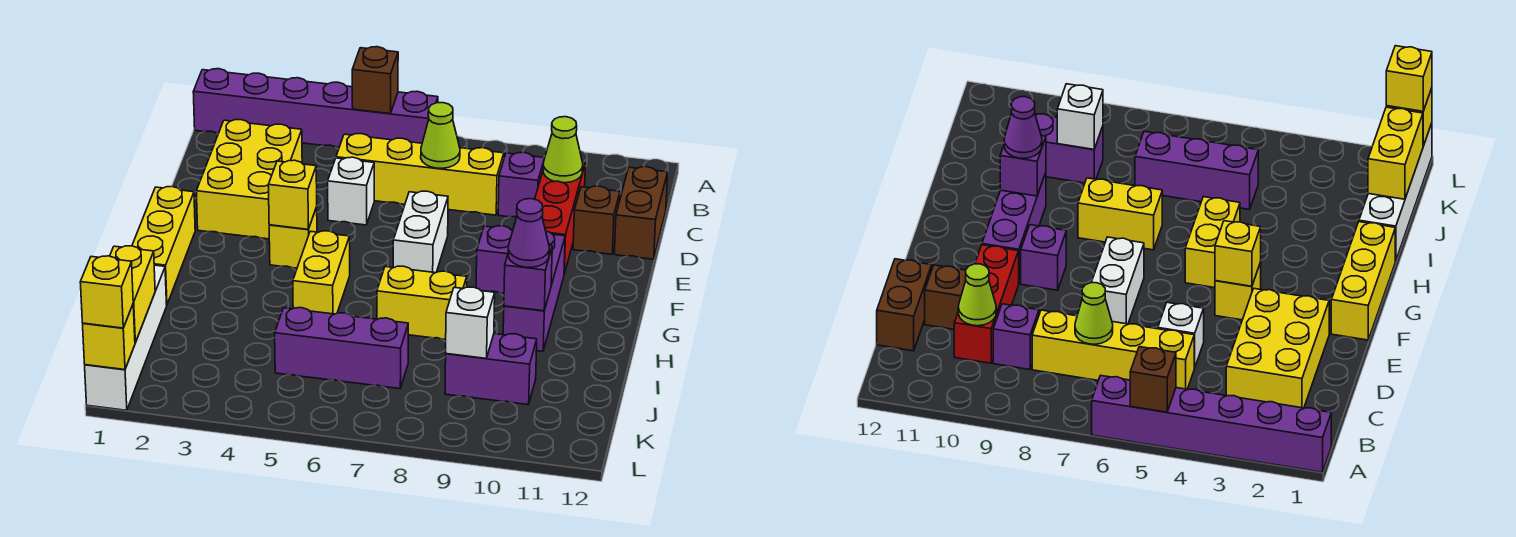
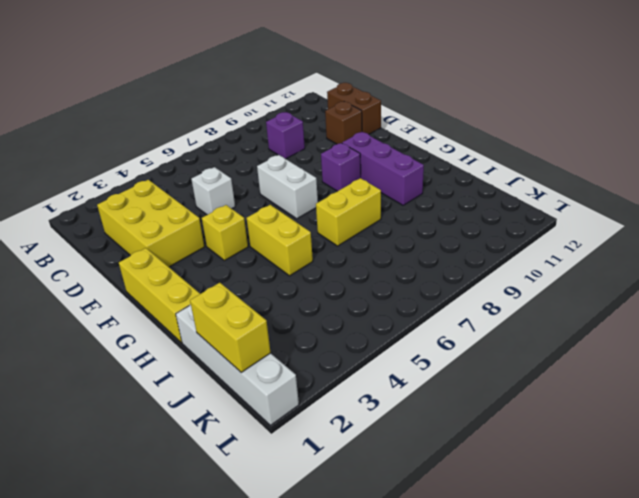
none -> purple brick A1:A6 level 1
none -> yellow brick C5:C8 level 1
none -> red brick C10:E10 level 1

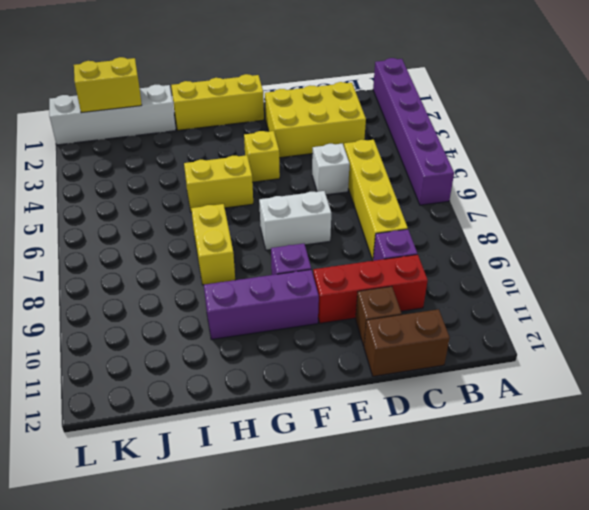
none -> purple brick J5:J7 level 1
none -> purple brick J9:J10 level 1
none -> brown brick A5 level 2

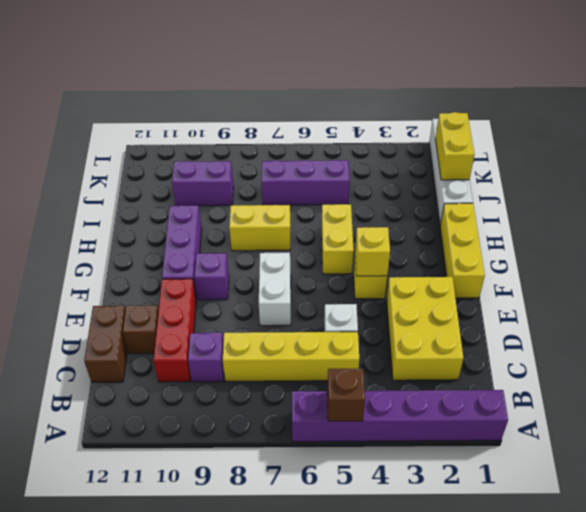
none -> lime cone C7 level 2
none -> lime cone C10 level 2
none -> purple brick H10 level 2

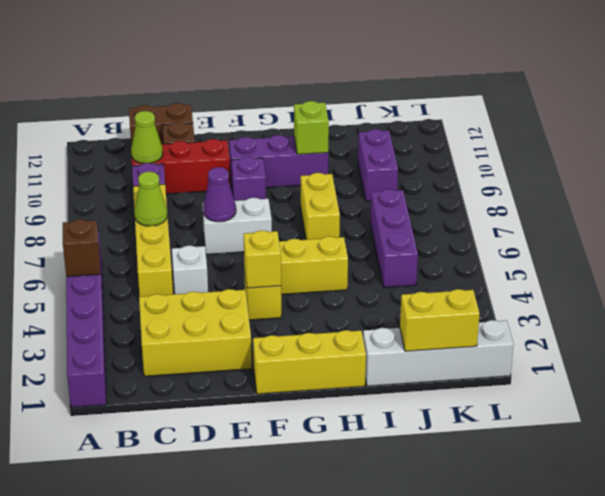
purple cone E7 level 2 -> purple cone H10 level 3
lime brick H10 level 2 -> purple brick H10 level 2
none -> white brick J9 level 2
none -> yellow brick L1 level 2
none -> yellow brick L1 level 3

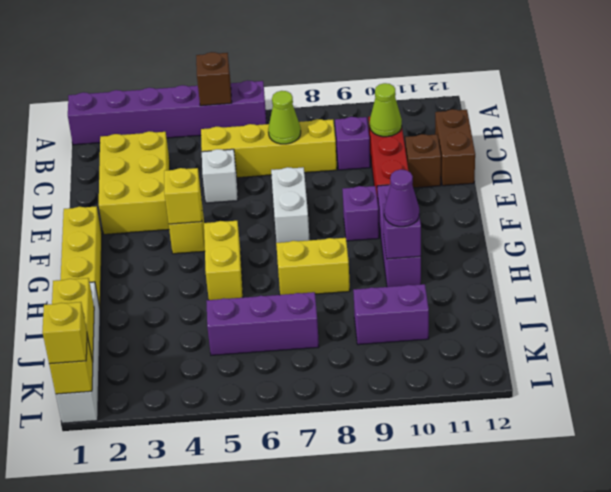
none -> white brick J9 level 2

